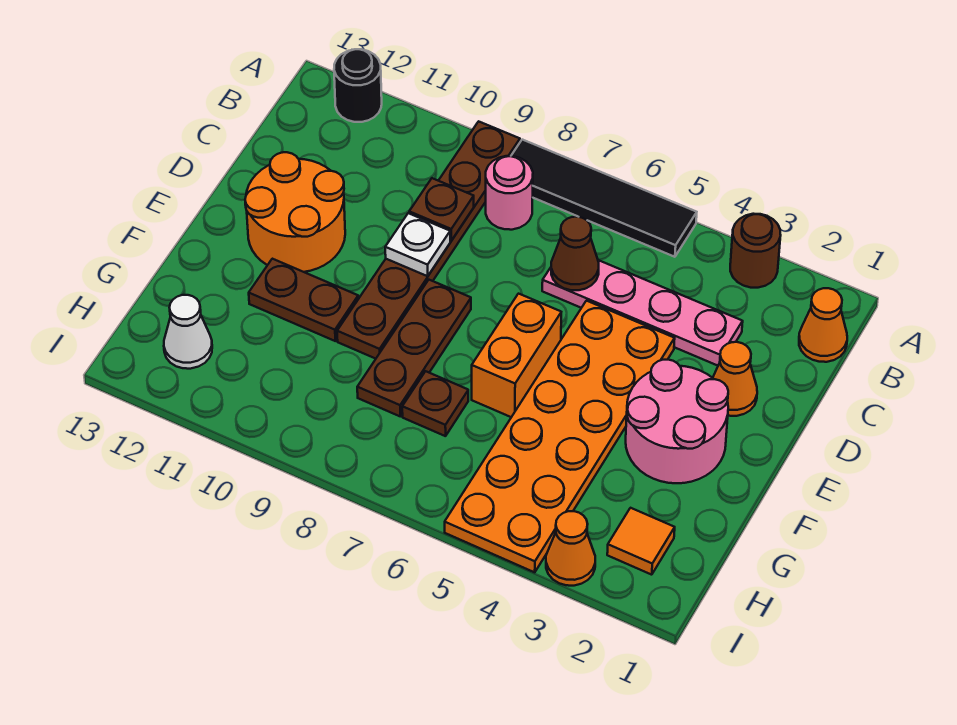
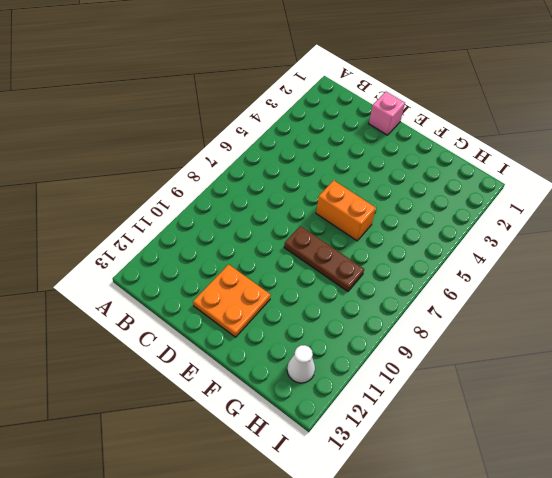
pink brick D1 level 1 -> none
orange plate D11:E12 level 1 -> orange round brick D11:E12 level 1
none -> brown round brick A3 level 1
none -> black tile A5:A8 level 1
none -> brown plate A9:F9 level 1

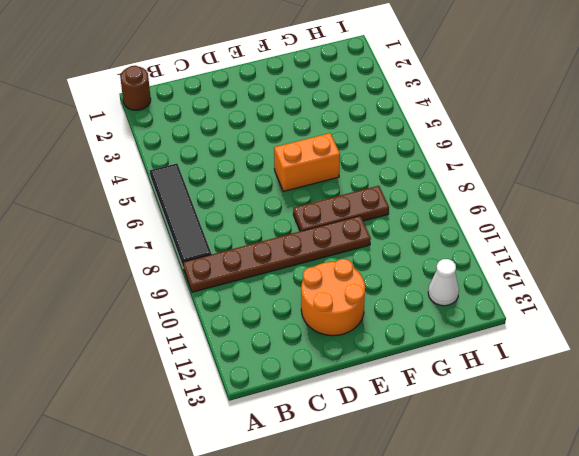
brown round brick A1 level 1 -> brown round brick A3 level 1
none -> black round brick A12 level 1
none -> orange cone B1 level 1
none -> pink round brick B8 level 1

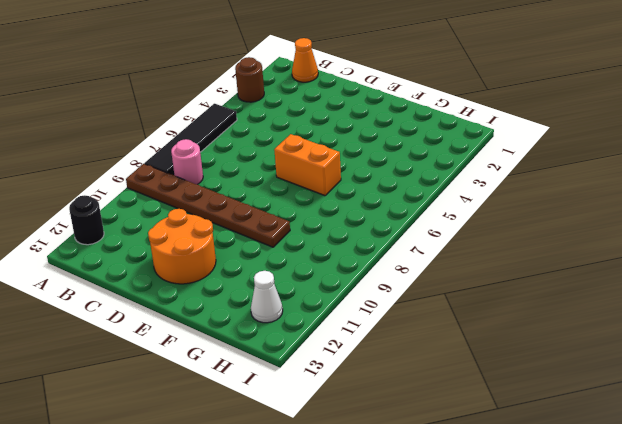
none -> pink plate C3:C6 level 1
none -> orange cone D2 level 1
none -> orange plate D4:I5 level 1

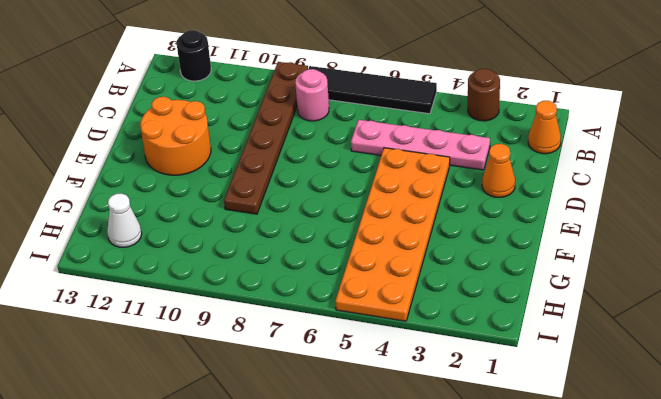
none -> pink round brick E2:F3 level 1
none -> orange brick E6:F6 level 1
none -> brown plate E8:G8 level 1

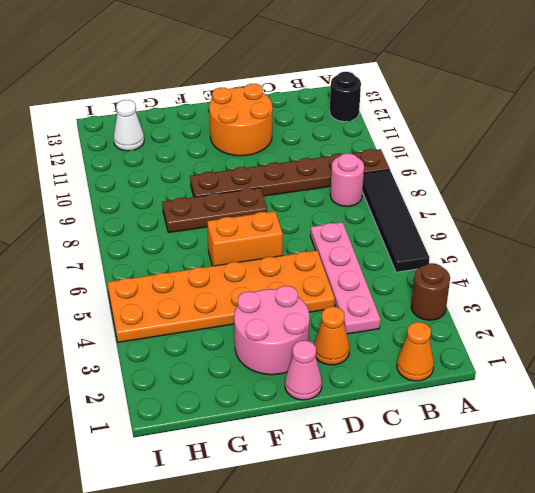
pink cone E1 level 1 -> none
none -> brown plate F10:F11 level 1
none -> brown plate G7 level 1
none -> orange tile H2 level 1

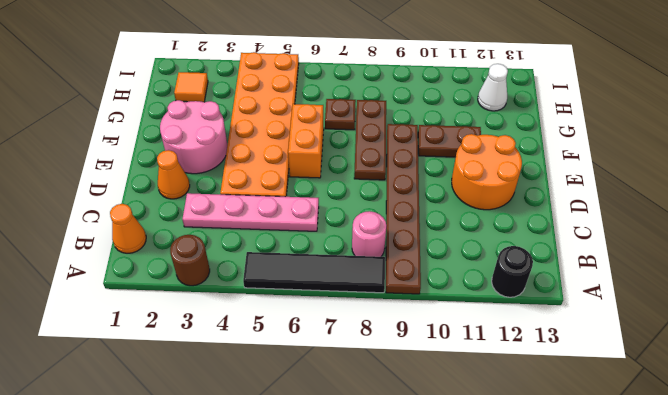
none -> orange cone I3 level 1
none -> brown cone C6 level 2
none -> brown plate C9 level 2

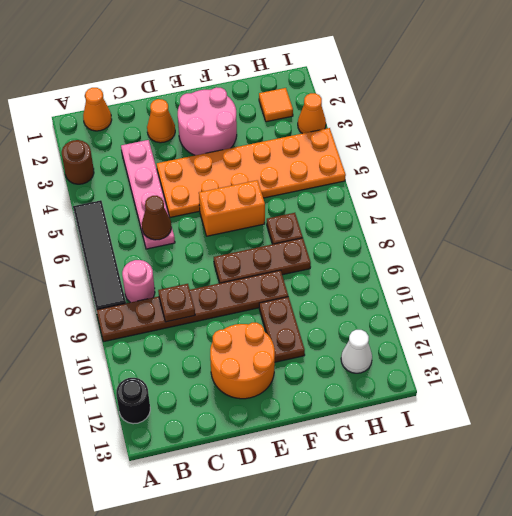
none -> white plate D9 level 2

